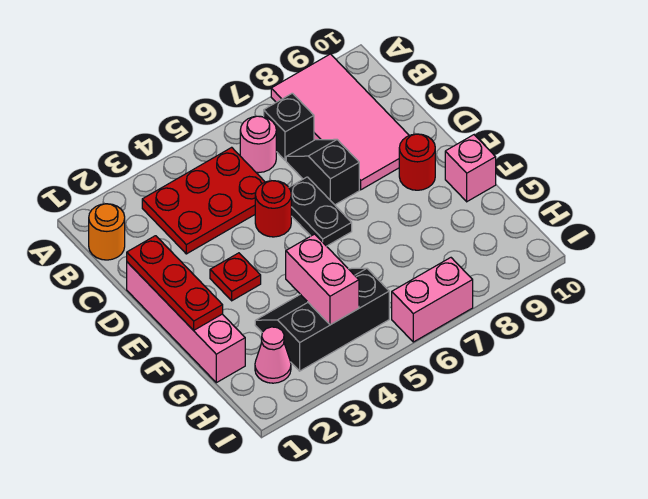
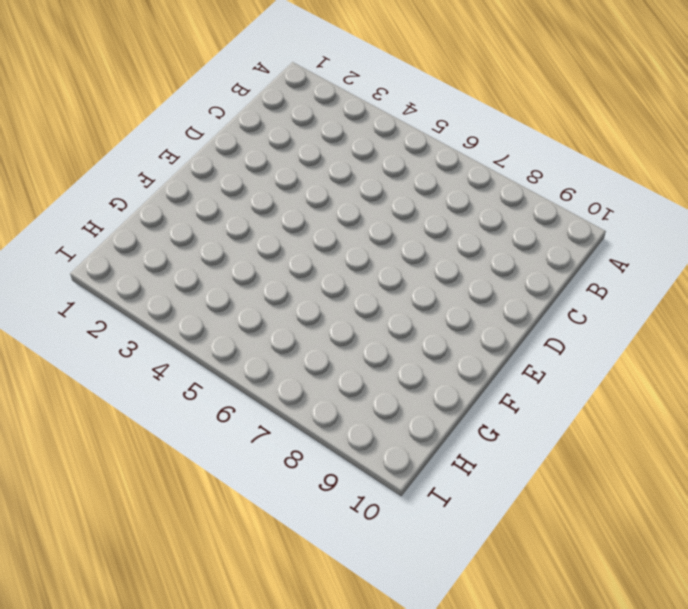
none -> pink tile A8:D9 level 1
none -> orange round brick B1 level 1
none -> red plate B3:C5 level 1

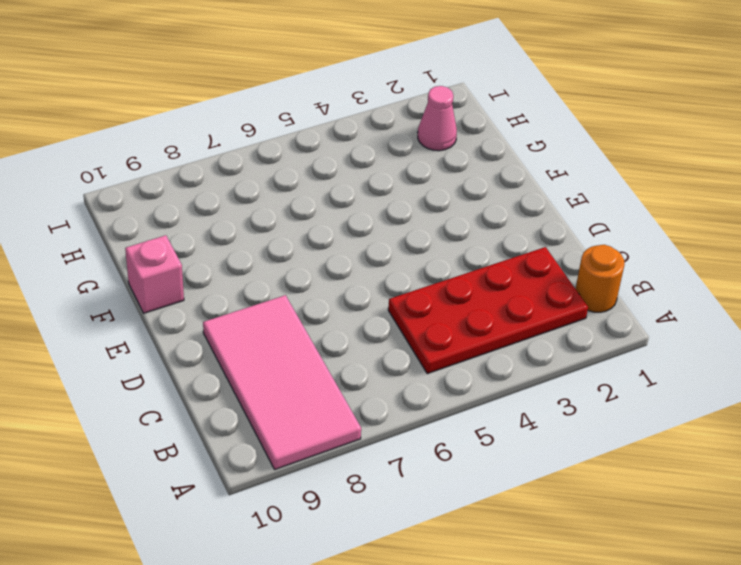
red plate B2:C5 level 1 -> red plate B3:C5 level 1
none -> pink round brick B6 level 1
none -> black brick B7 level 1
none -> black slope C7:D7 level 1 top D

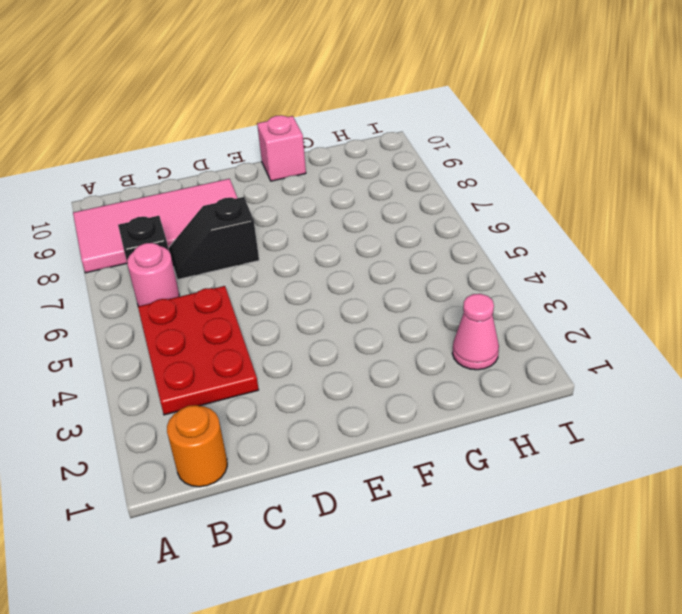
none -> pink brick D1:G1 level 1
none -> red round brick D5 level 1
none -> black plate D6:E6 level 1

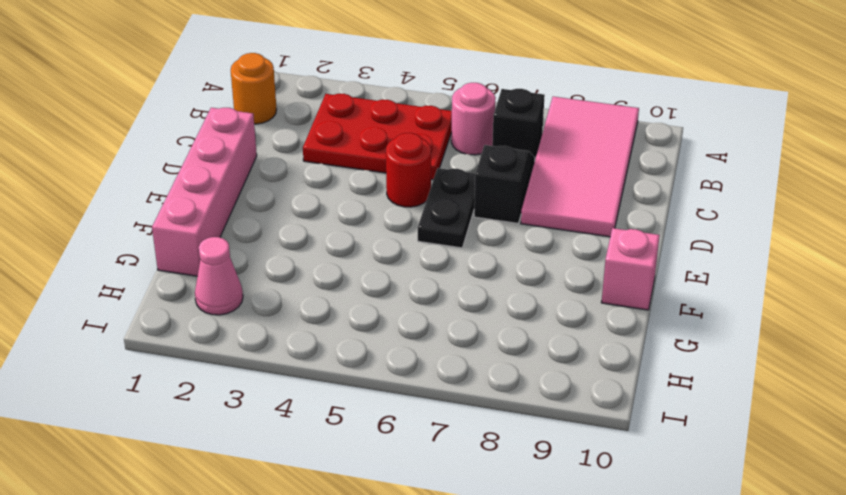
none -> red plate E3 level 1
none -> red round brick E9 level 1
none -> black slope G3:H5 level 1 top H

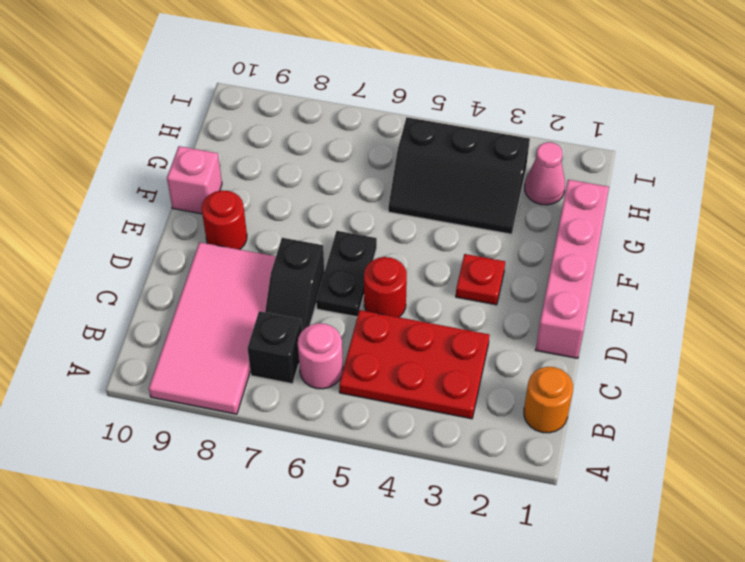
none -> pink brick I6:I7 level 1
none -> red plate D1:F1 level 2
none -> pink brick G4:H4 level 2

